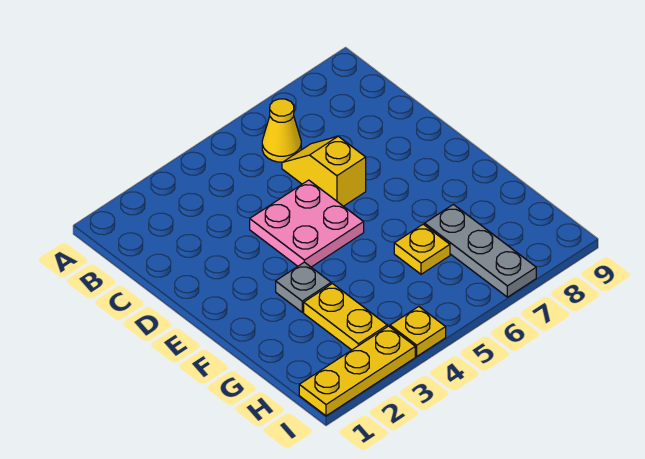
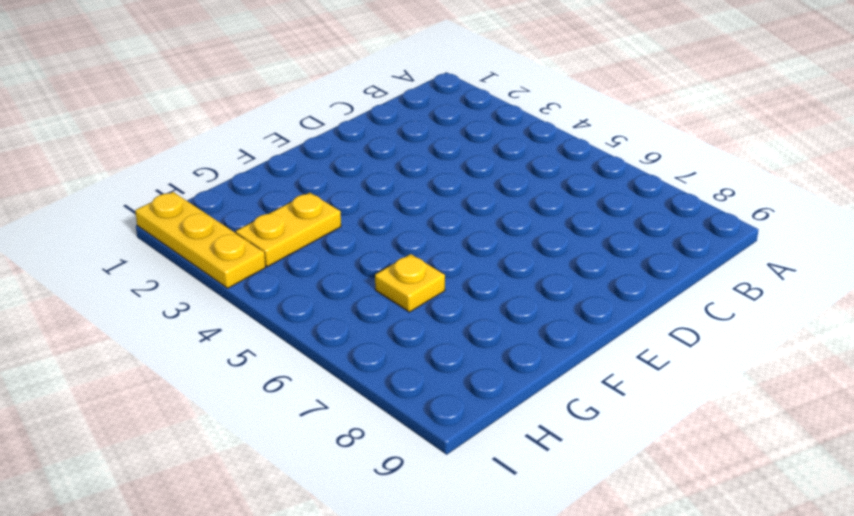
none -> yellow cone B6 level 1
none -> yellow slope C6:D6 level 1 top D

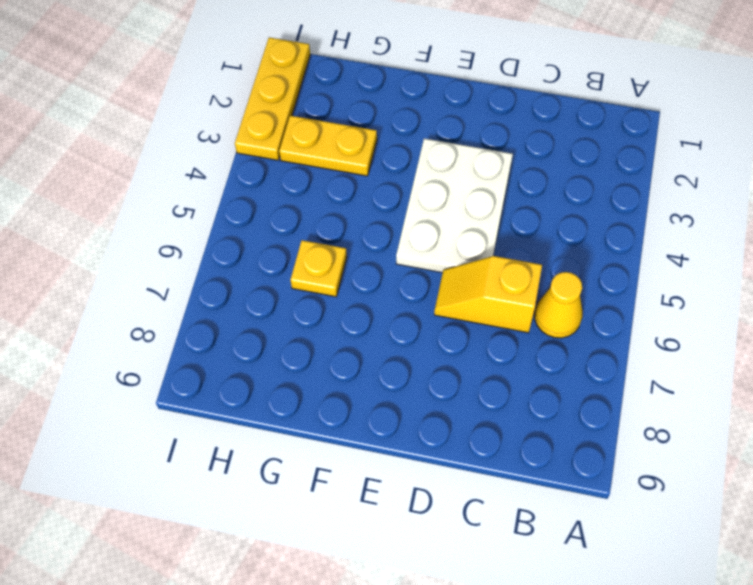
yellow slope C6:D6 level 1 top C -> yellow slope C6:D6 level 1 top D
white plate D3:E5 level 1 -> pink plate D4:E5 level 1
none -> grey plate F3 level 1
none -> grey plate G7:I7 level 1

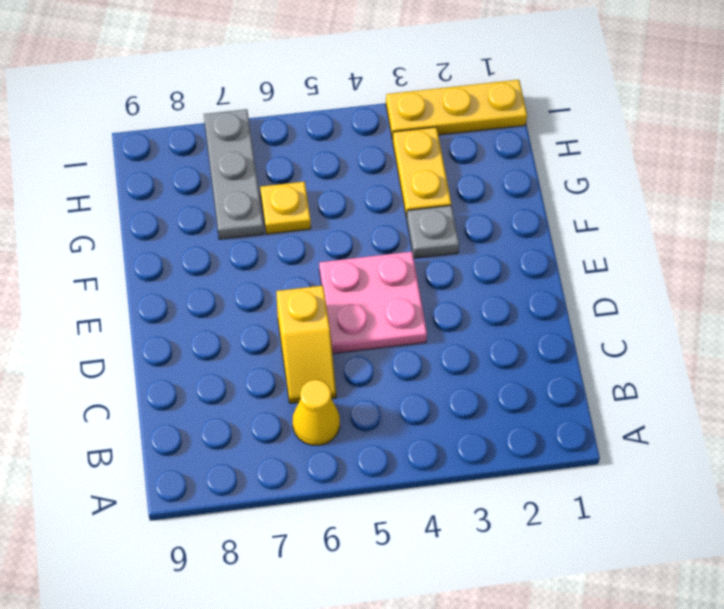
none -> yellow plate I4 level 1

